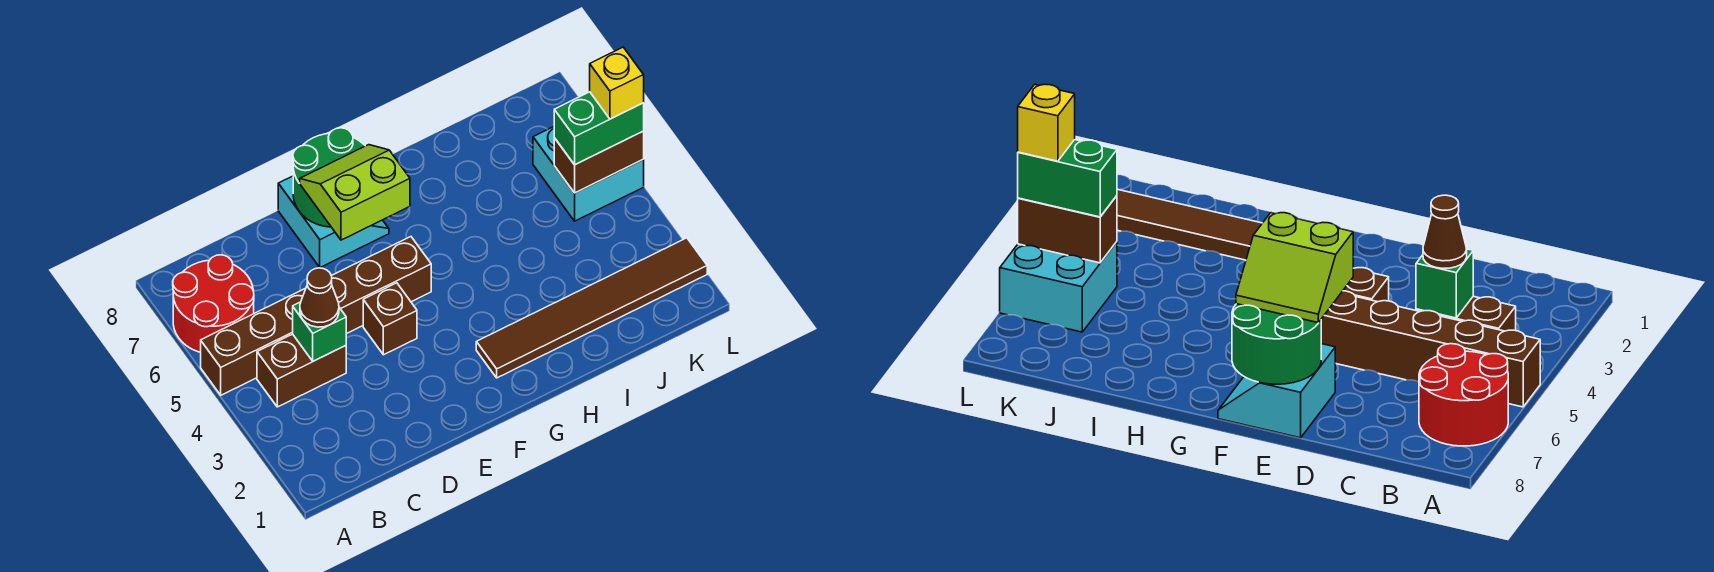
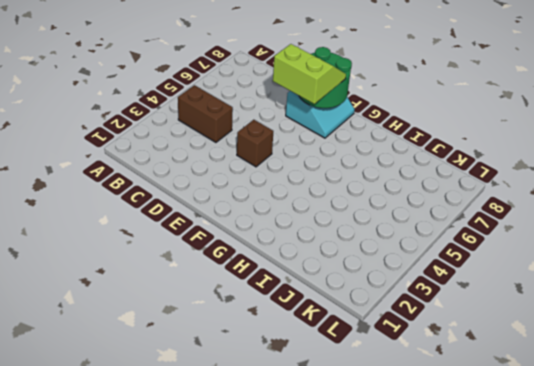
none -> brown brick A5:F5 level 1
none -> red round brick A6:B7 level 1
none -> brown tile G2:L2 level 1

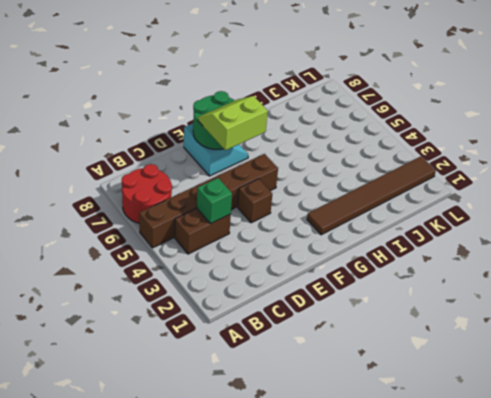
none -> cyan brick K5:L6 level 1
none -> brown brick K5:L5 level 2
none -> brown cone C4 level 3

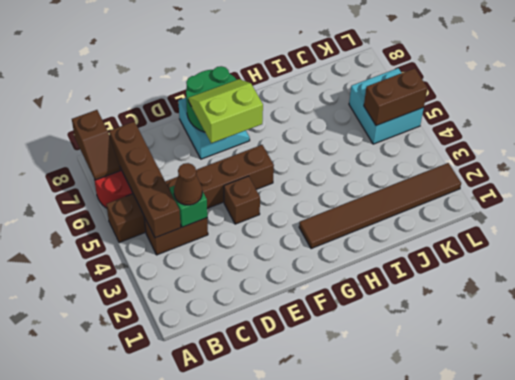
brown slope A7:A8 level 2 top 8 -> none
brown brick B4:B7 level 2 -> none
none -> green brick K5:L5 level 3
none -> yellow brick L5 level 4

